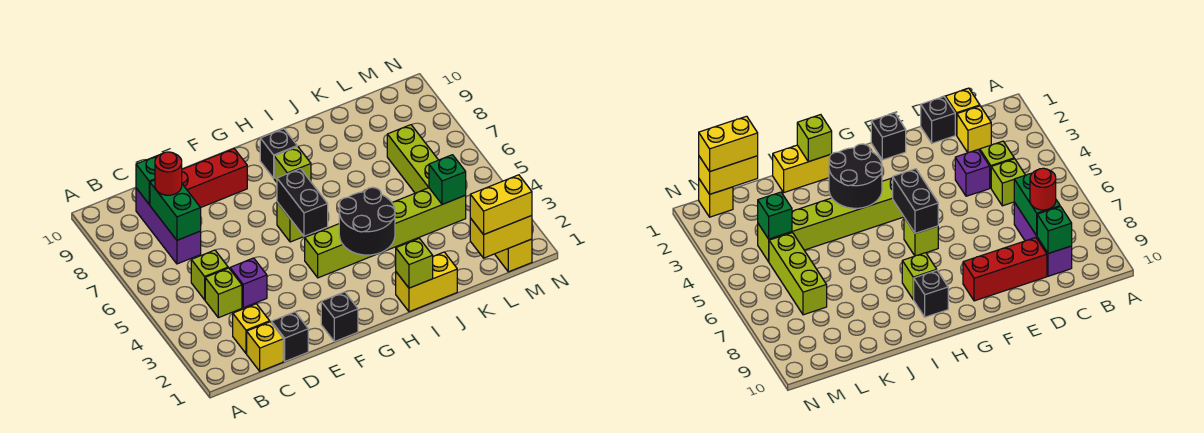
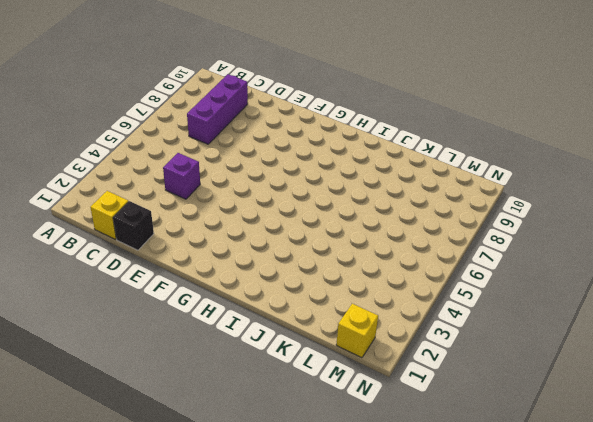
none -> yellow brick C2 level 1
none -> lime brick C4 level 1
none -> lime brick C5 level 1

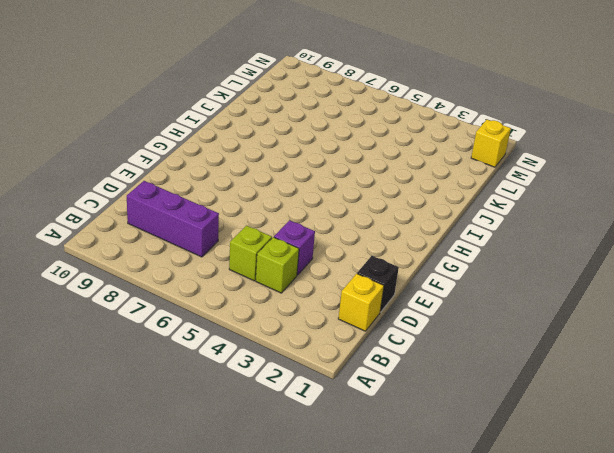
none -> yellow brick C2 level 1
none -> red brick D9:F9 level 1
none -> black brick F1 level 1

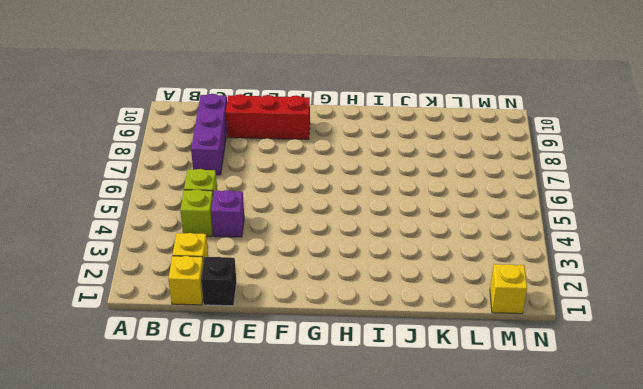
none -> black brick F1 level 1
none -> lime brick G4:L4 level 1
none -> lime brick G6 level 1

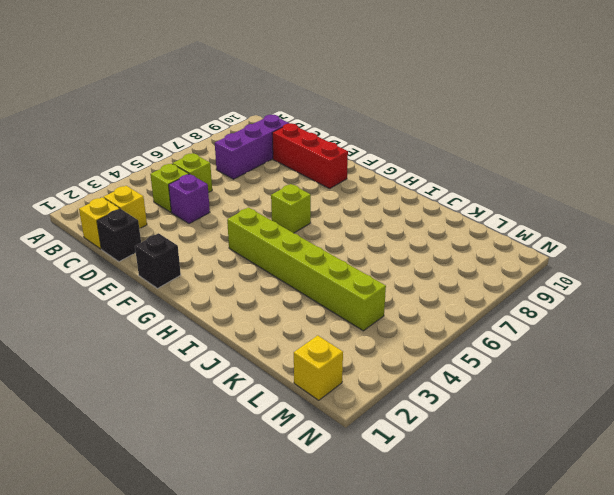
none -> lime brick H8 level 1
none -> black brick H9 level 1
none -> yellow brick I1:J1 level 1

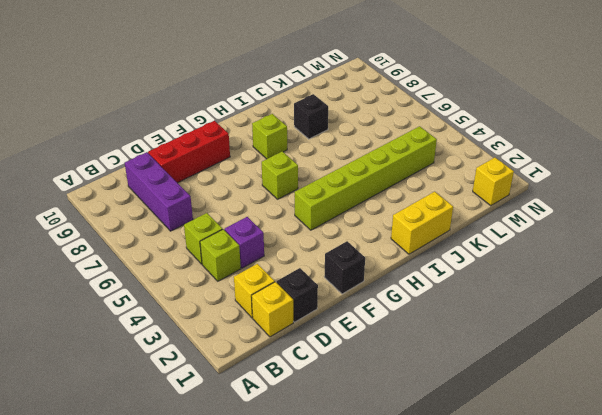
black brick J8 level 1 -> black brick H9 level 1
none -> lime brick L5:L7 level 1
none -> green brick C7:C8 level 2
none -> green brick C9 level 2

